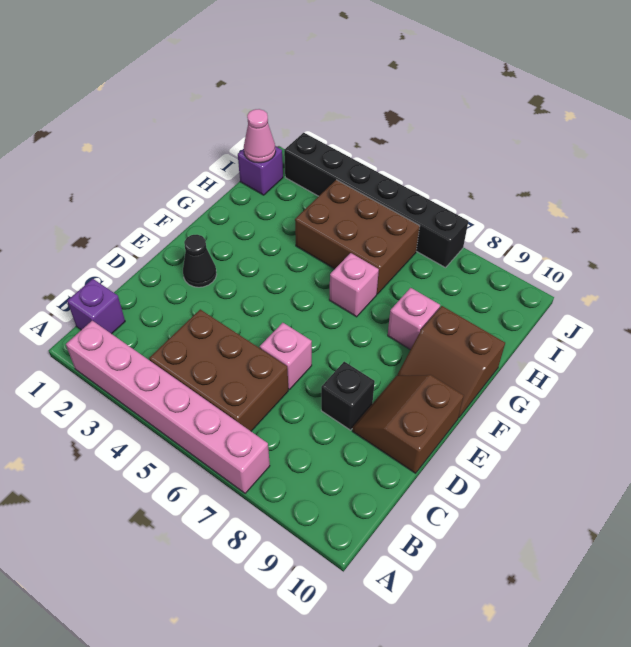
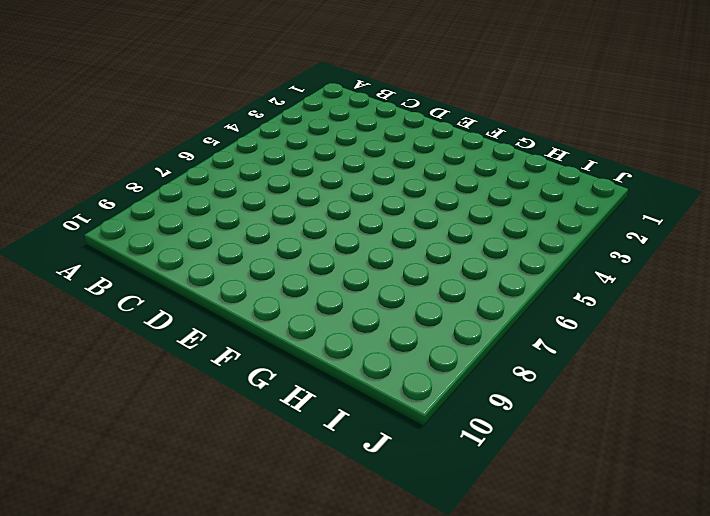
none -> pink brick A2:A7 level 1
none -> purple brick B1 level 1
none -> brown brick B4:C6 level 1

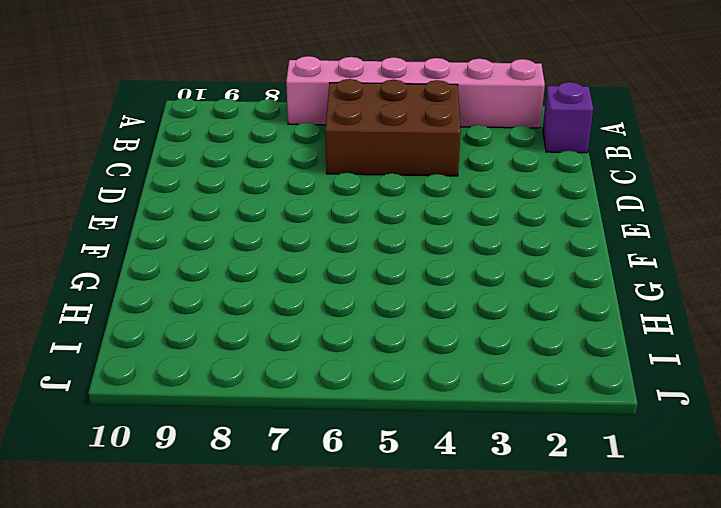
none -> pink brick D6 level 1
none -> black brick D8 level 1
none -> brown slope D9:E10 level 1 top 10

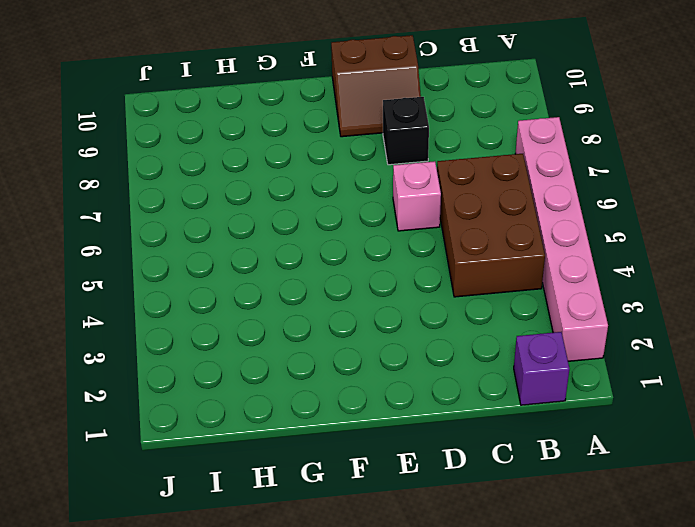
none -> black cone E2 level 1
none -> brown slope F9:G10 level 1 top G
none -> pink brick G6 level 1

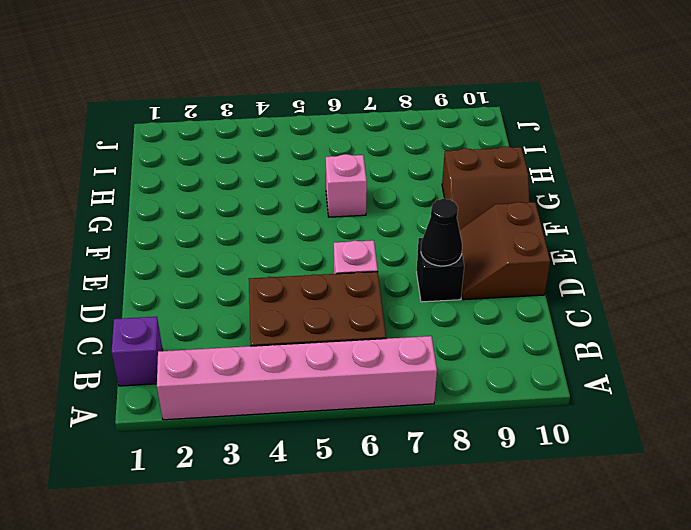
black cone D8 level 2 -> black cone E2 level 1
none -> pink brick G8 level 1
none -> brown brick H4:I6 level 1
none -> purple brick I1 level 1

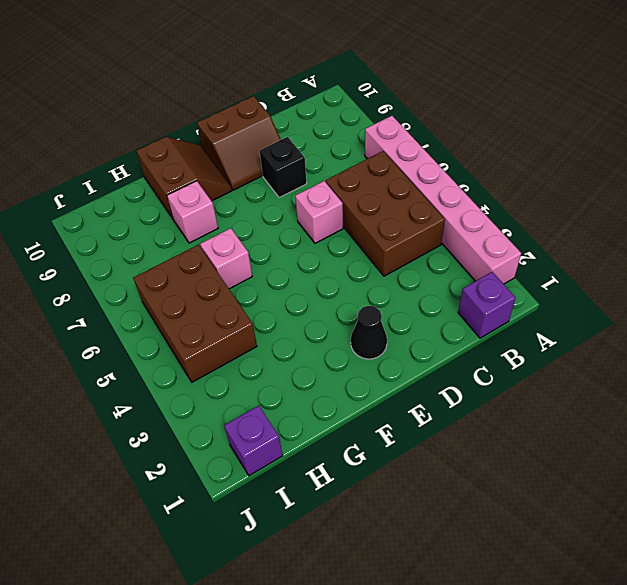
none -> black brick J2:J7 level 1
none -> pink cone I1 level 2

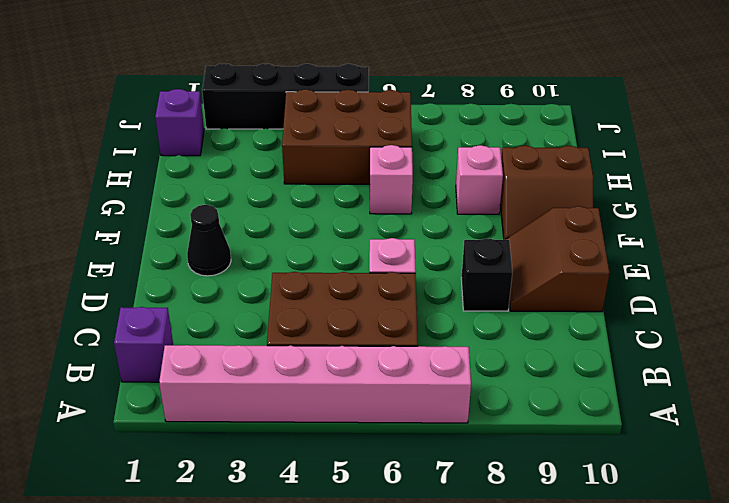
black brick J2:J5 level 1 -> black brick J2:J7 level 1
none -> pink cone I1 level 2

